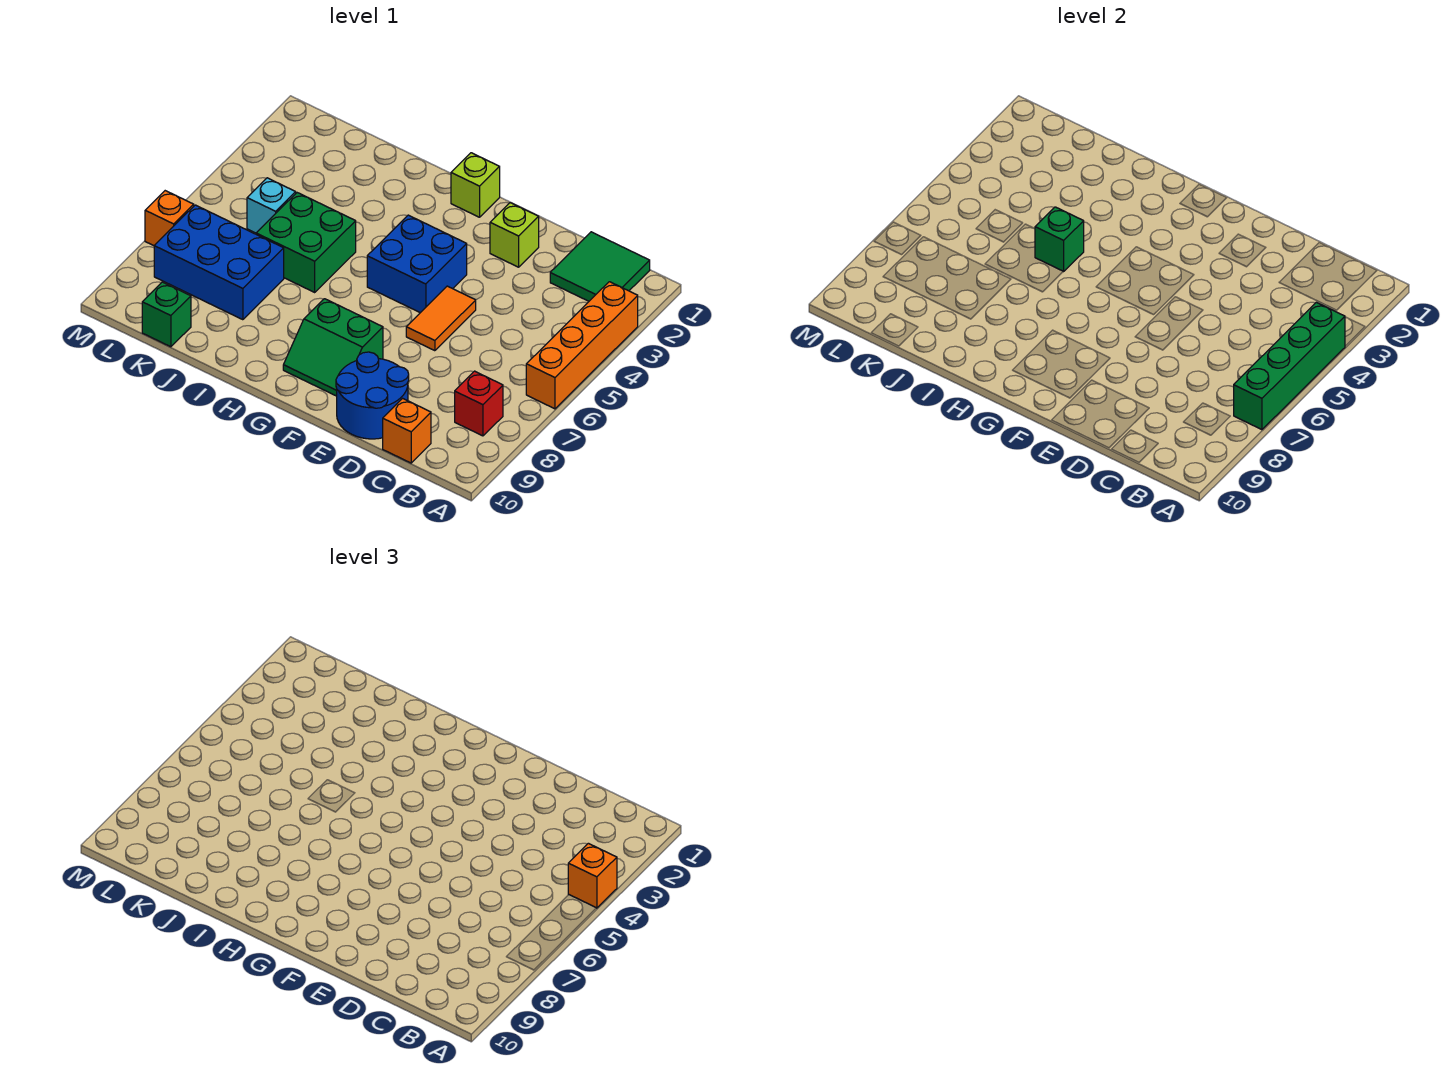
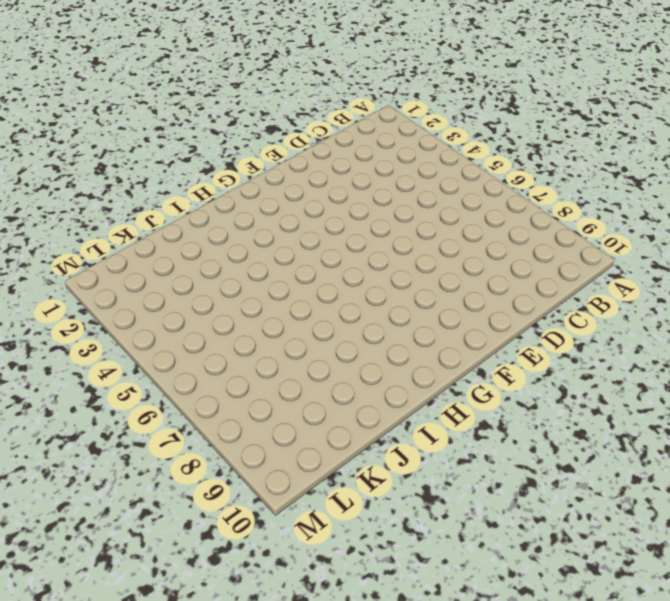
none -> orange brick A3:A6 level 1
none -> green tile B1:C2 level 1
none -> red brick B8 level 1

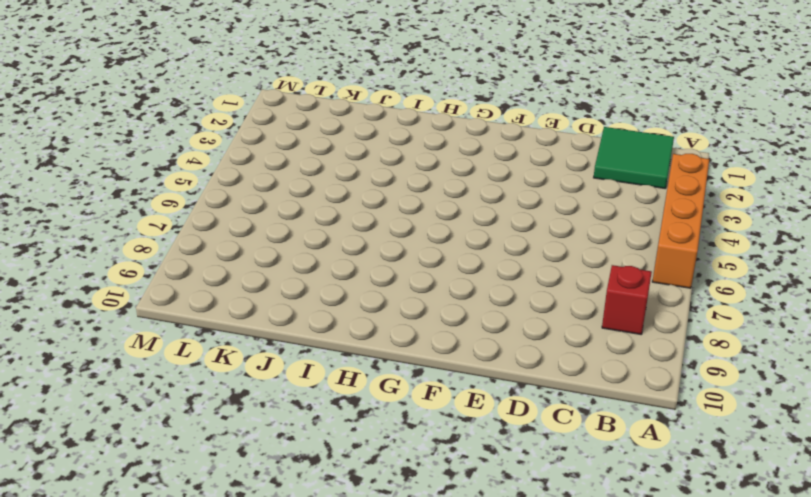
none -> orange brick C10 level 1
none -> blue round brick D9:E10 level 1
none -> lime brick E2 level 1

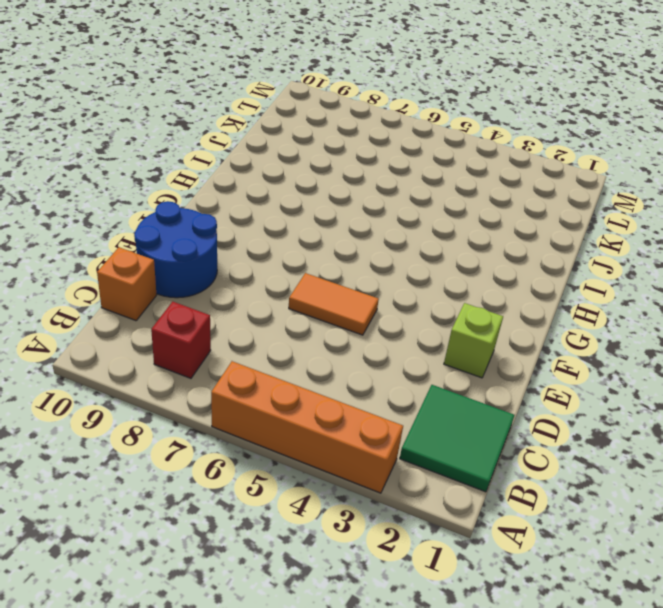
none -> blue brick F4:G5 level 1
none -> green slope F8:G9 level 1 top 8
none -> lime brick G1 level 1

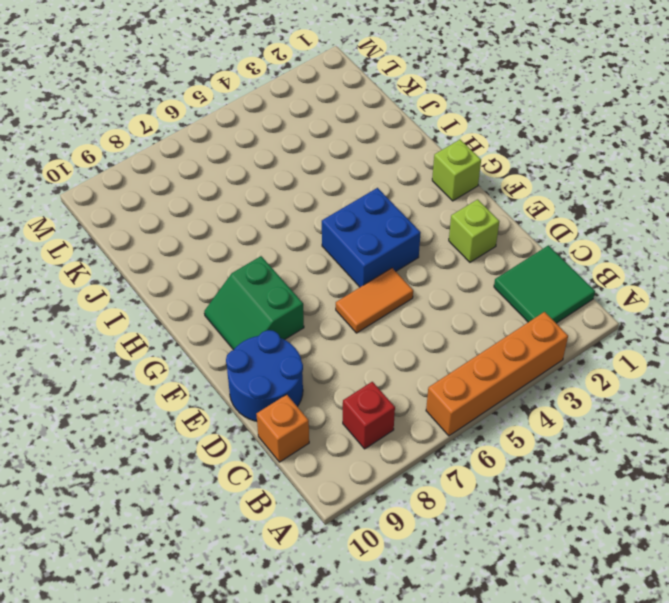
none -> green brick I5:J6 level 1
none -> blue brick J7:L8 level 1
none -> cyan brick K5 level 1

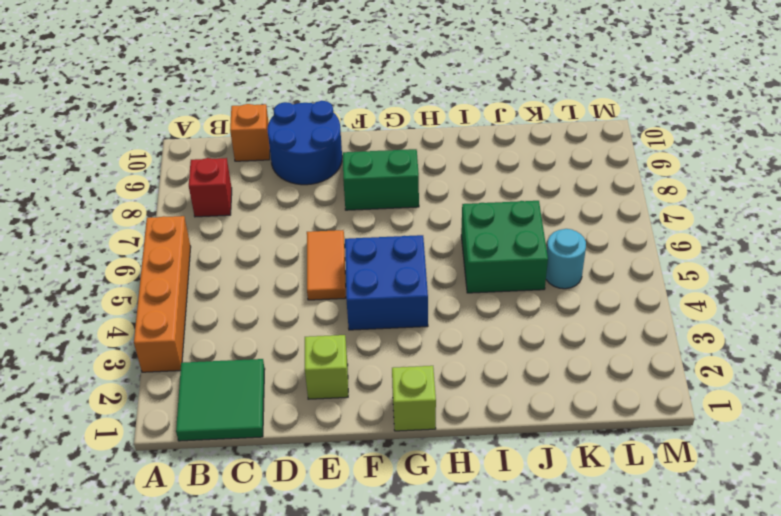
cyan round brick K5 level 1 -> cyan brick K5 level 1
none -> blue brick J7:L8 level 1
none -> green brick K10 level 1
none -> orange brick M7 level 1

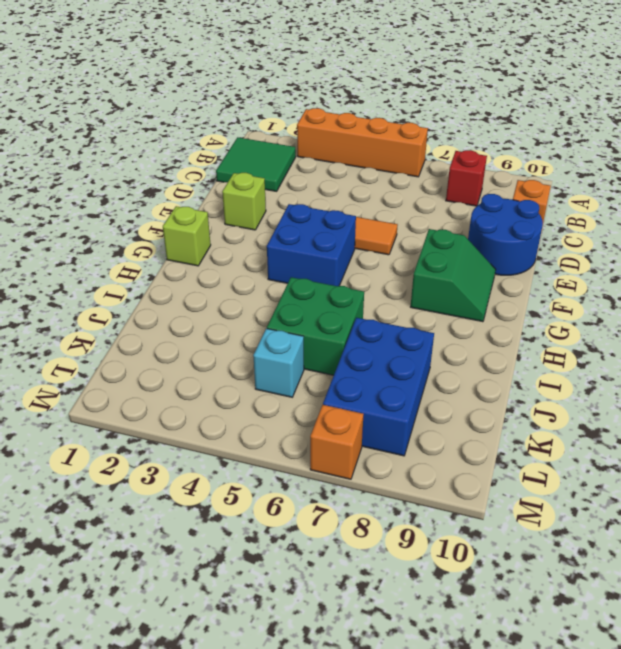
none -> green brick K10 level 1
none -> green brick A4:A7 level 2
none -> green brick I5 level 2

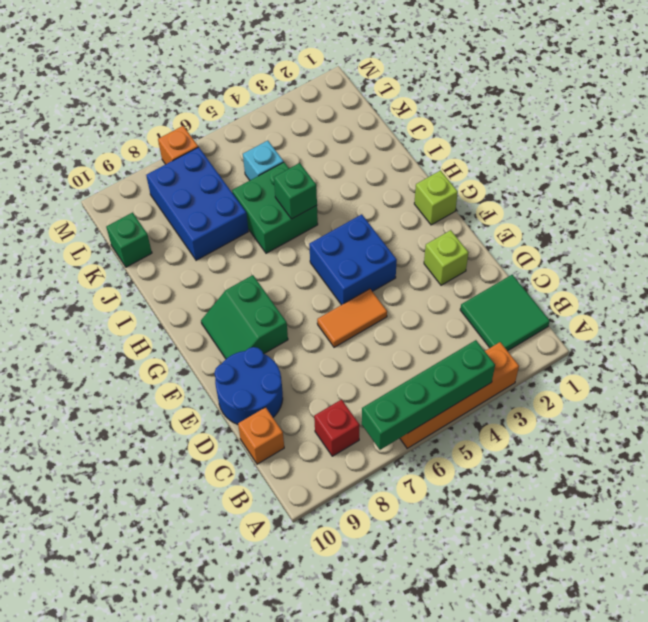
none -> orange brick A4 level 3

